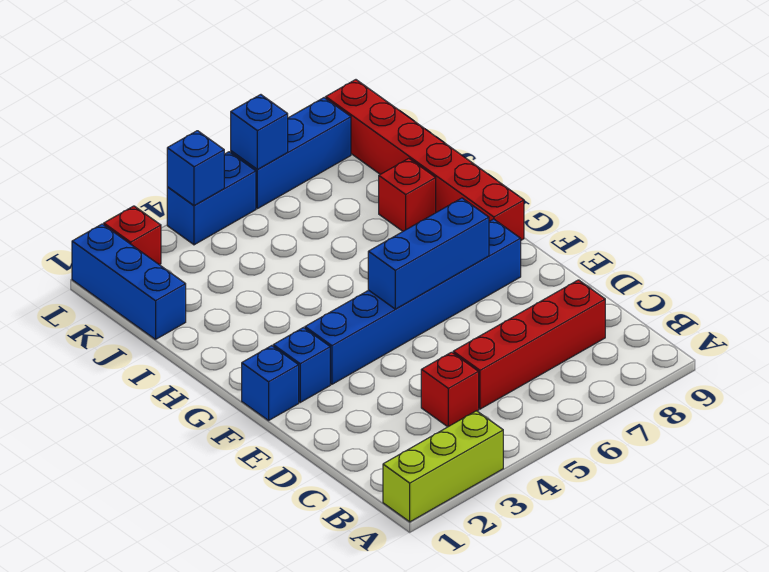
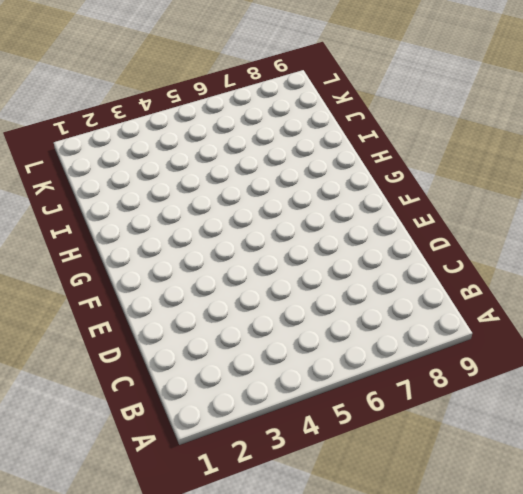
none -> lime brick A1:A3 level 1
none -> red brick C4 level 1
none -> red brick C5:C8 level 1

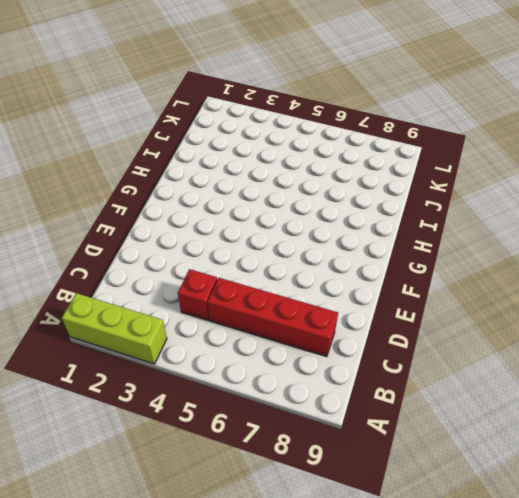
none -> blue brick F1 level 1
none -> blue brick F2 level 1
none -> blue brick F3:F8 level 1

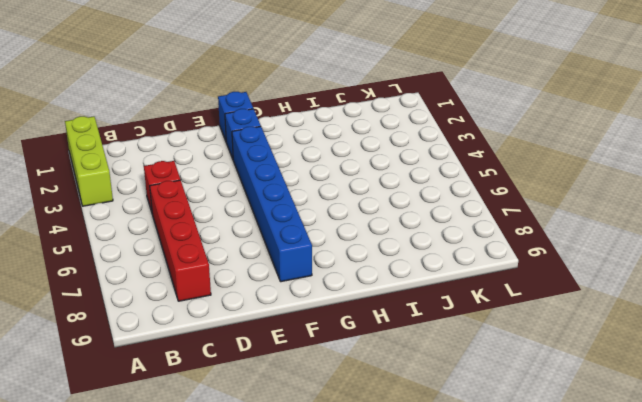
none -> red brick G9:L9 level 1
none -> red brick I8 level 1
none -> blue brick J1:L1 level 1

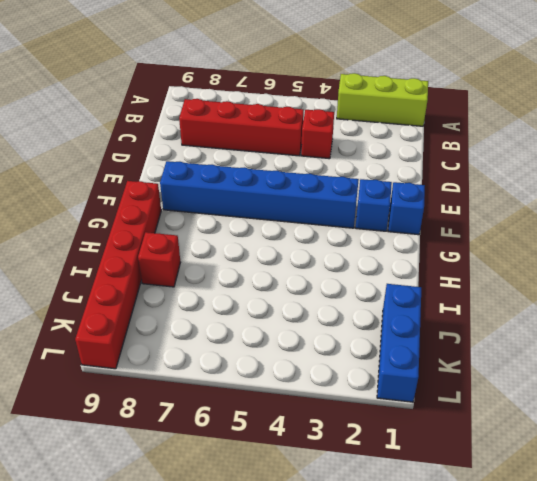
none -> red brick L2 level 1
none -> blue brick L4:L5 level 1
none -> blue brick L6:L8 level 1

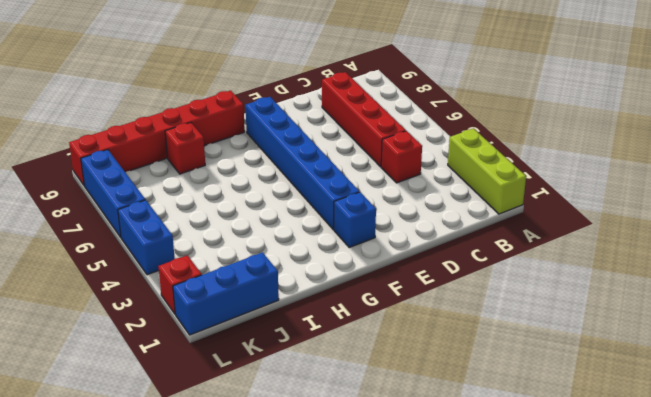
none -> blue brick F1 level 1
none -> blue brick F5:F7 level 2
none -> blue brick L4 level 2

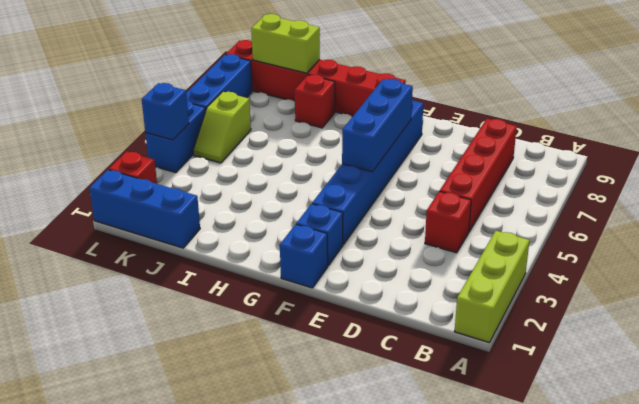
lime brick J9:K9 level 2 -> none
lime slope K5:K6 level 1 top 6 -> none
none -> blue brick L6 level 2

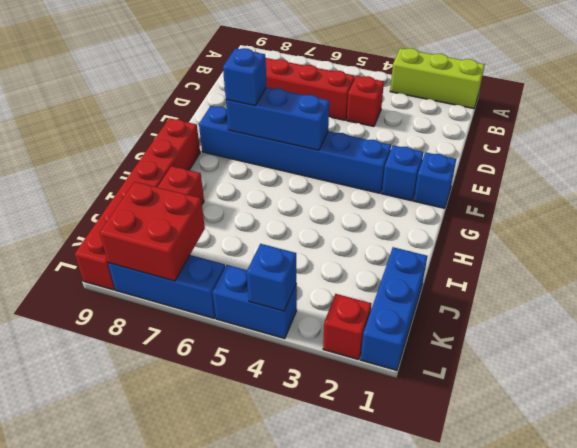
blue brick F7 level 3 -> blue brick L6 level 2
red brick K7:L8 level 2 -> none

